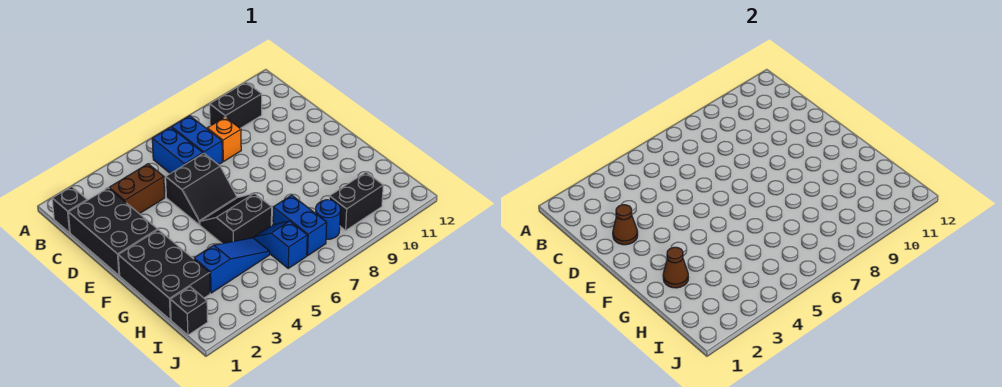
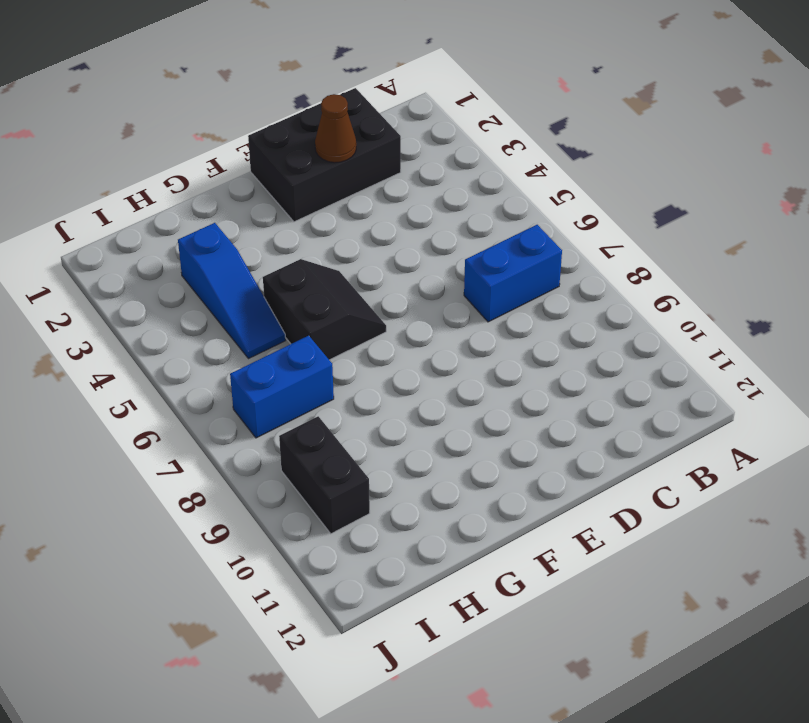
none -> black brick B1 level 1
none -> blue brick B6:C6 level 1
none -> black brick B9:B10 level 1

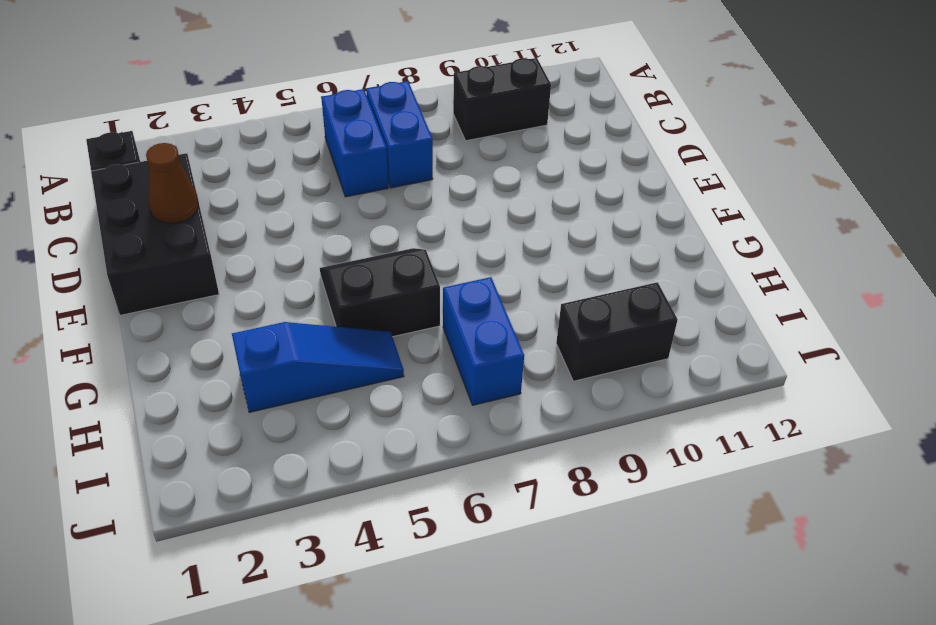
none -> brown brick C3:C4 level 1
none -> orange brick C8 level 1
none -> black slope D5:E6 level 1 top D

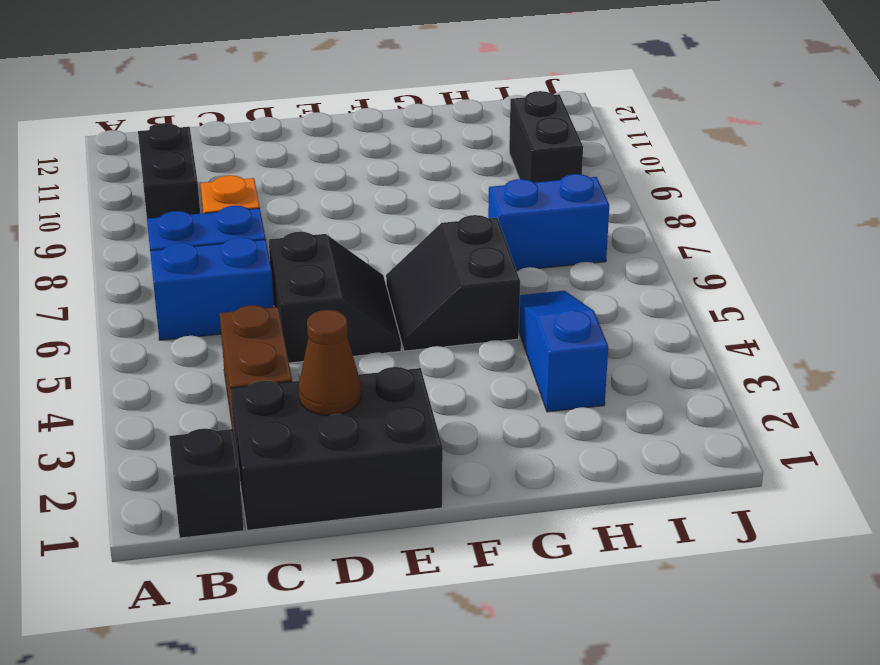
none -> black brick F1:H2 level 1
none -> blue slope H6:I6 level 1 top I
none -> black brick I1 level 1

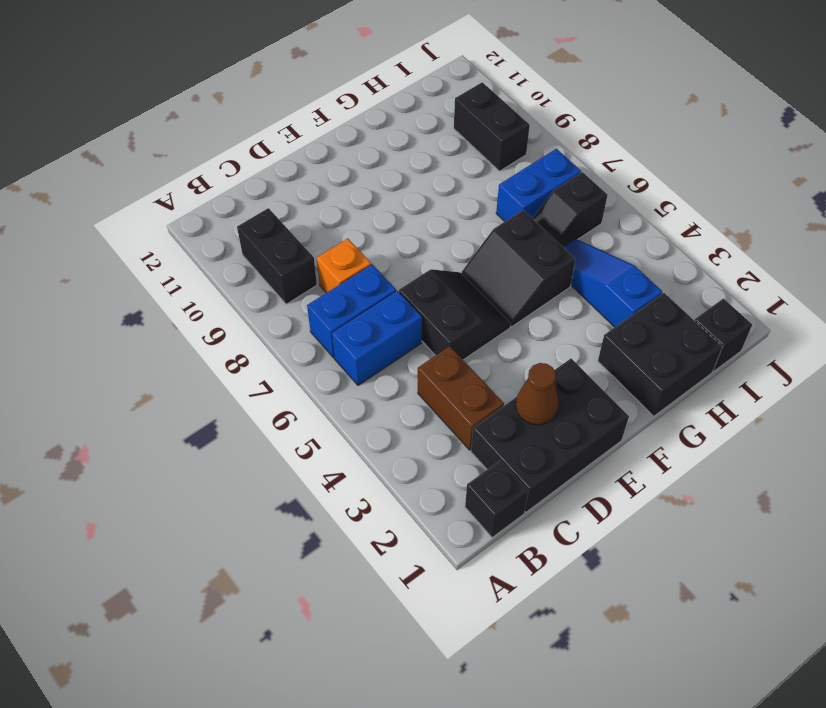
black brick G1:H2 level 1 -> black brick F1:H2 level 1
black slope H6:I6 level 1 top I -> blue slope H6:I6 level 1 top I
none -> blue round brick I8 level 1
none -> brown cone G2 level 2

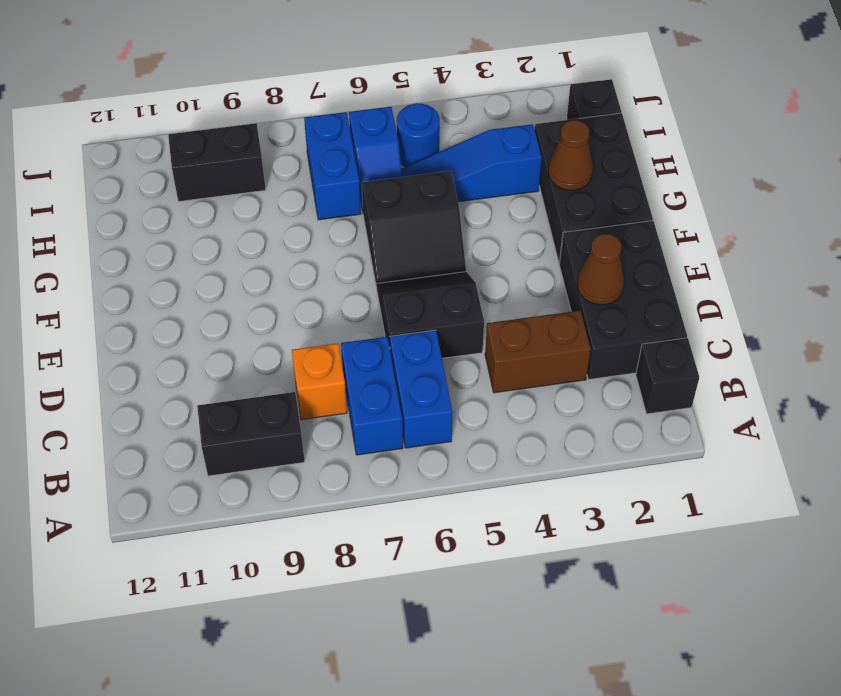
blue round brick I5 level 1 -> blue round brick I8 level 1

